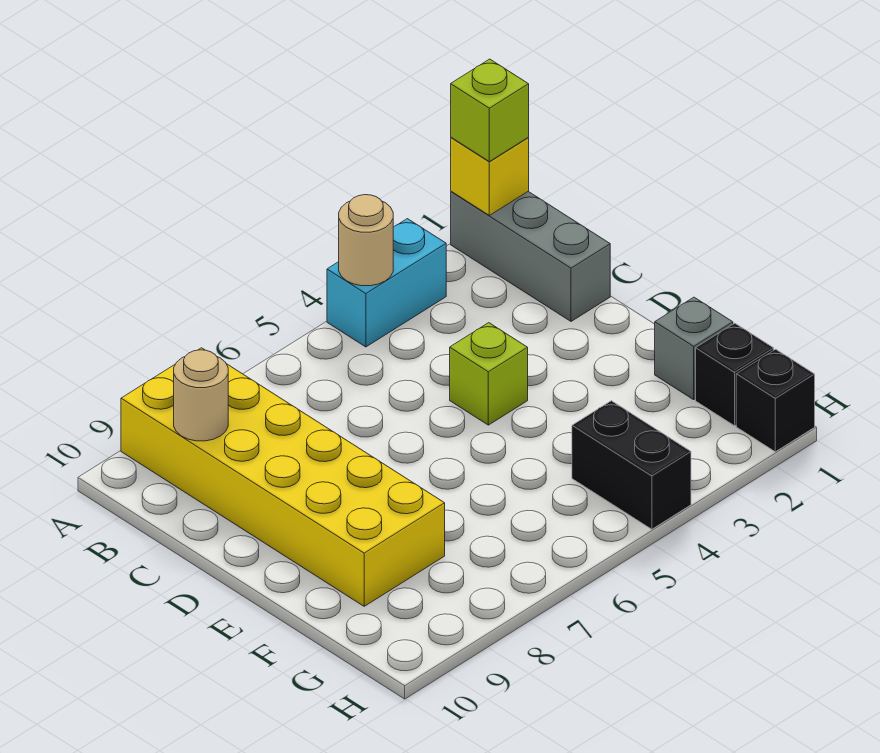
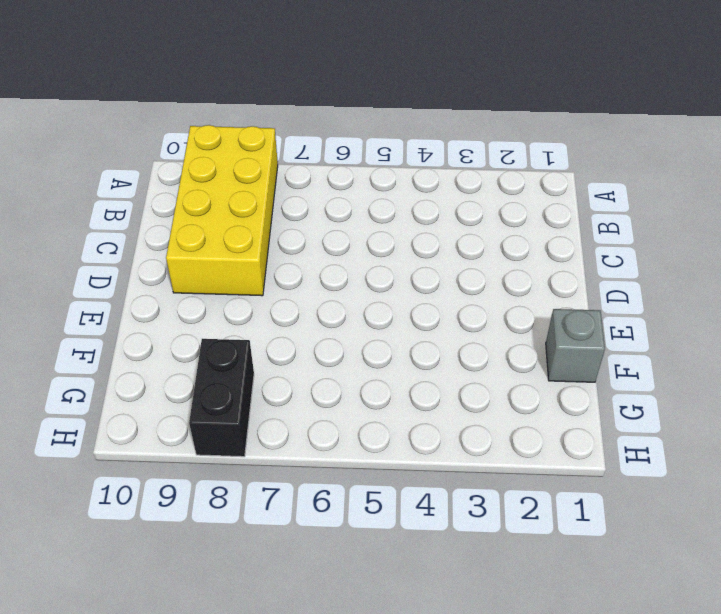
yellow brick A8:D9 level 1 -> yellow brick A8:F9 level 1
black brick G8:H8 level 1 -> black brick G4:H4 level 1
none -> grey brick A1:C1 level 1
none -> cyan brick A3:A4 level 1
none -> lime brick D4 level 1

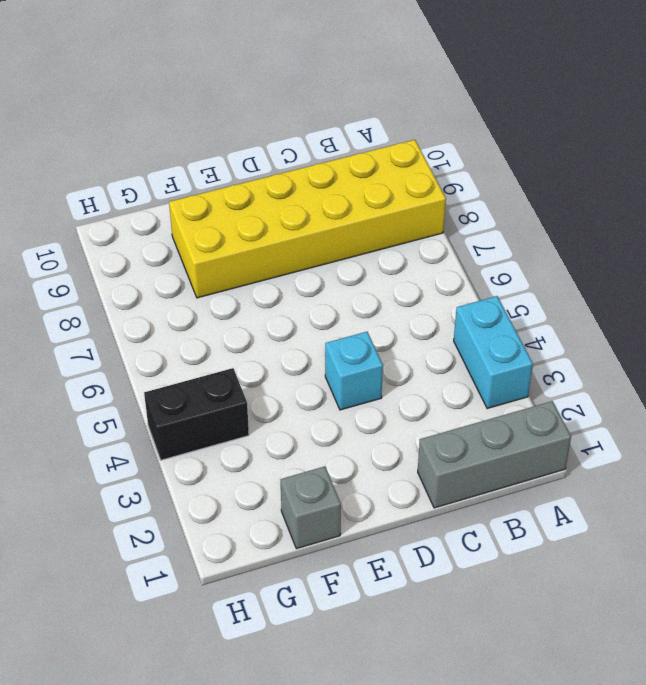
cyan brick D4 level 1 -> lime brick D4 level 1
none -> black brick G1 level 1
none -> black brick H1 level 1
none -> yellow brick A1 level 2

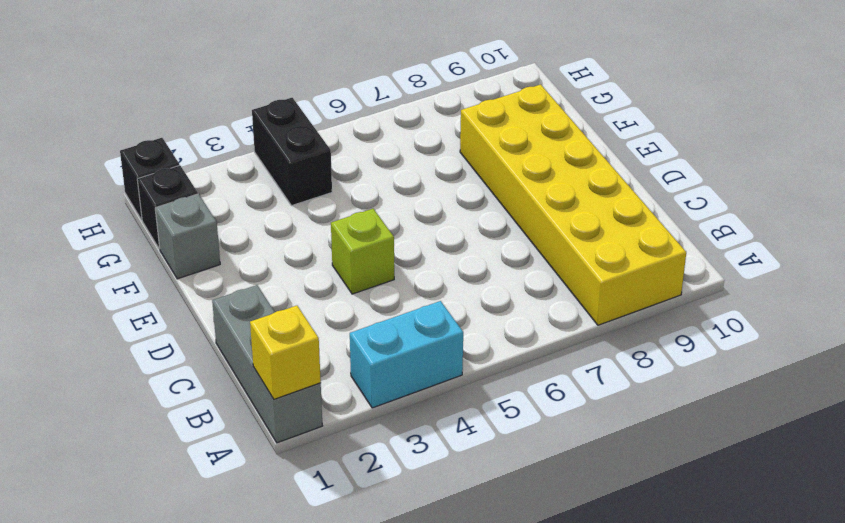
none -> tan round brick A4 level 2
none -> tan round brick B9 level 2
none -> lime brick A1 level 3

